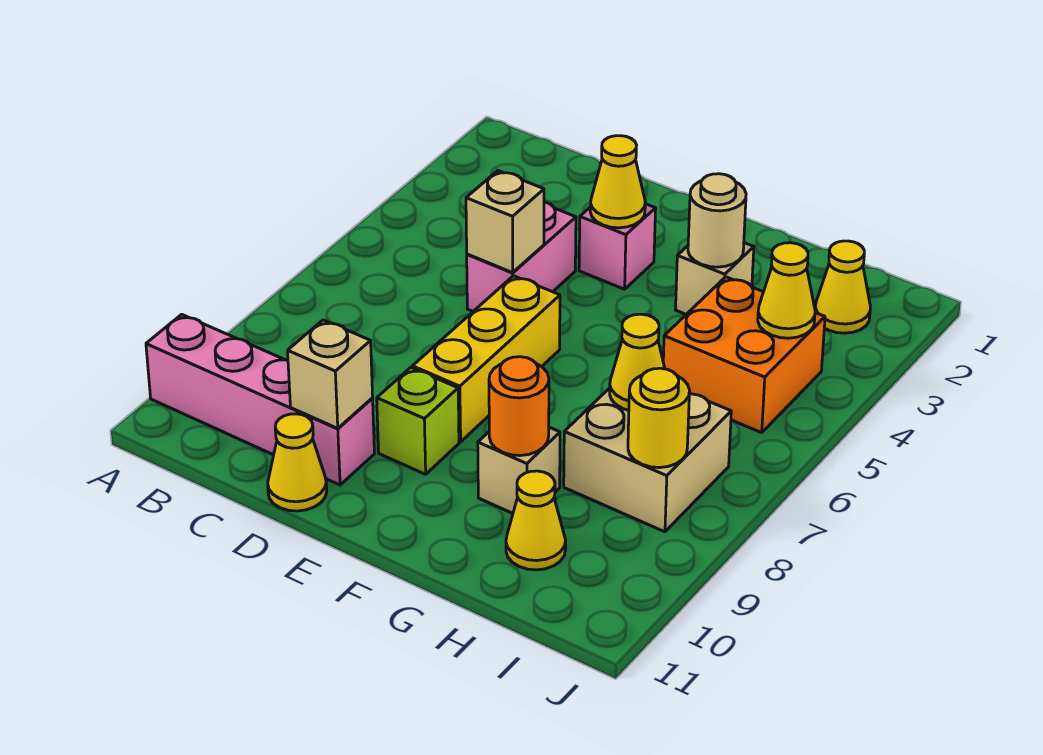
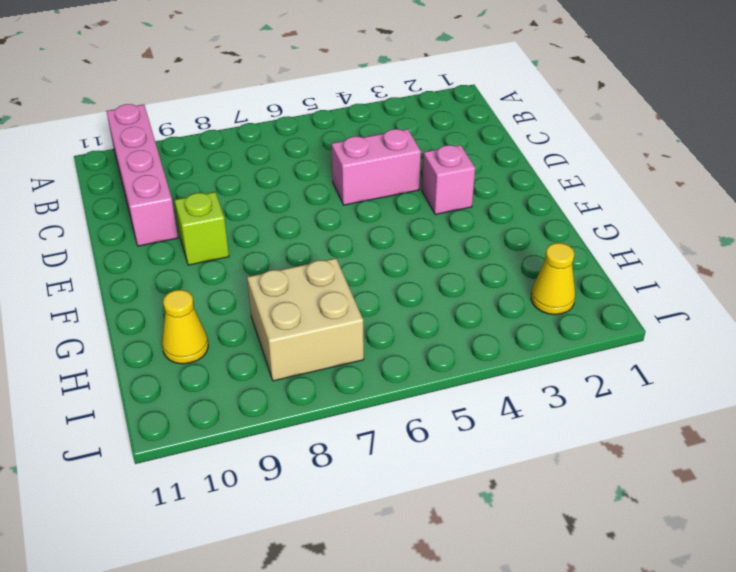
none -> yellow cone D11 level 1
none -> yellow brick E6:E8 level 1
none -> tan brick G3 level 1

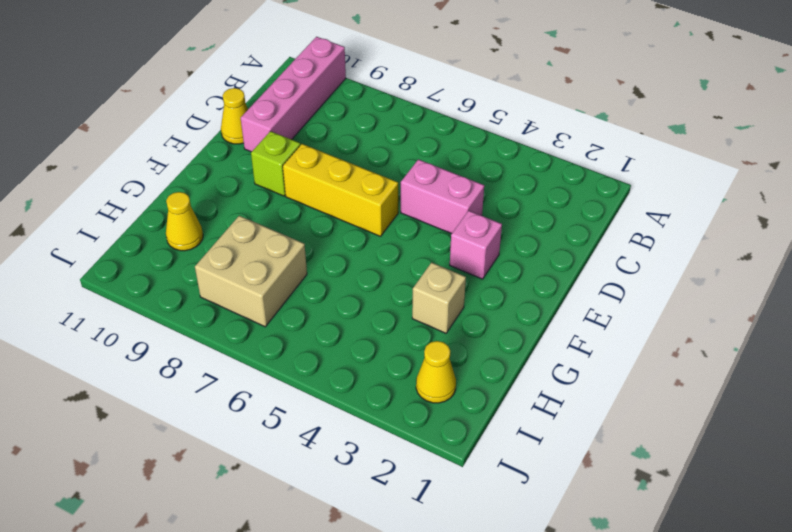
none -> tan brick G9 level 1
none -> orange brick H4:I5 level 1
none -> tan brick D5 level 2

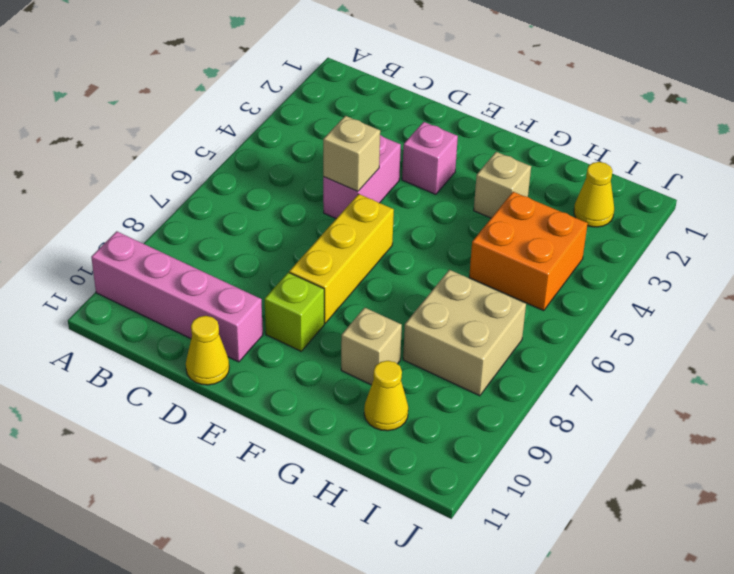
none -> tan brick D10 level 2
none -> yellow cone E3 level 2
none -> tan round brick G3 level 2

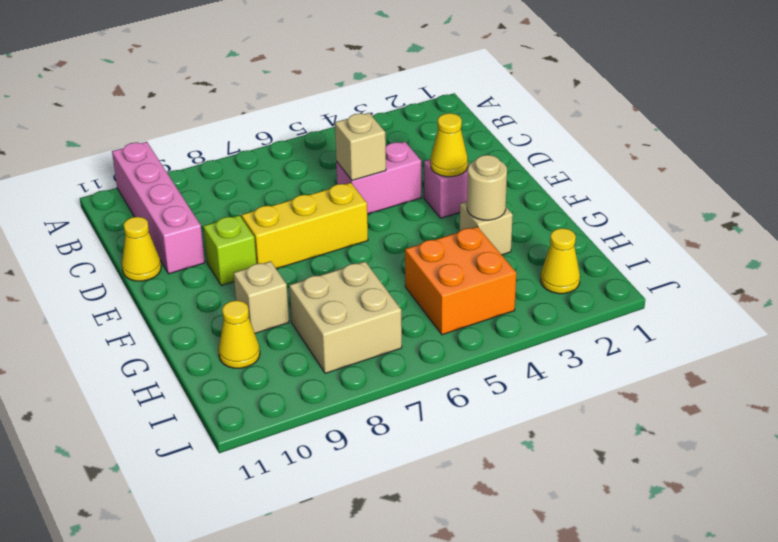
none -> tan brick D10 level 2
none -> orange round brick G9 level 2
none -> yellow cone H7 level 2

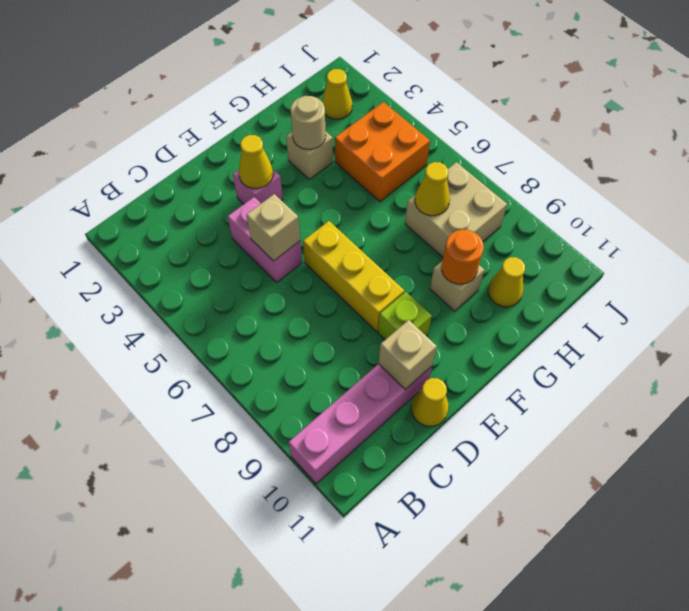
none -> yellow cone I4 level 2
none -> yellow round brick I8 level 2

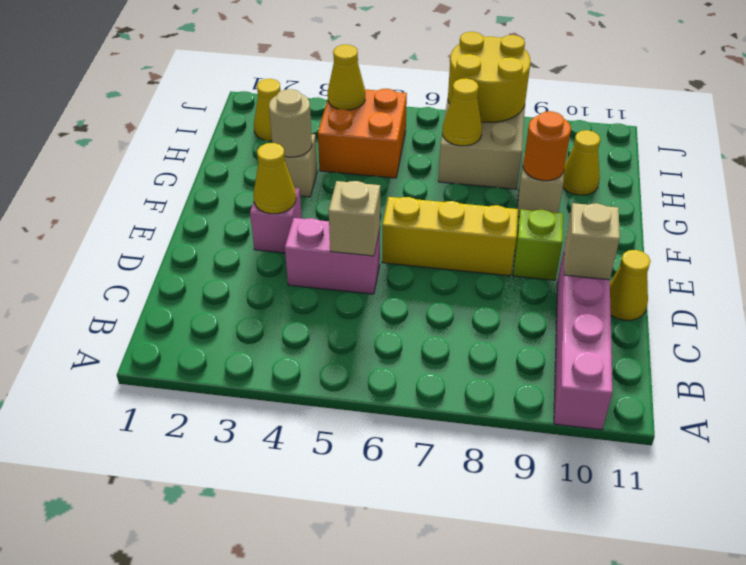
yellow round brick I7:J8 level 2 -> yellow round brick I8 level 2

